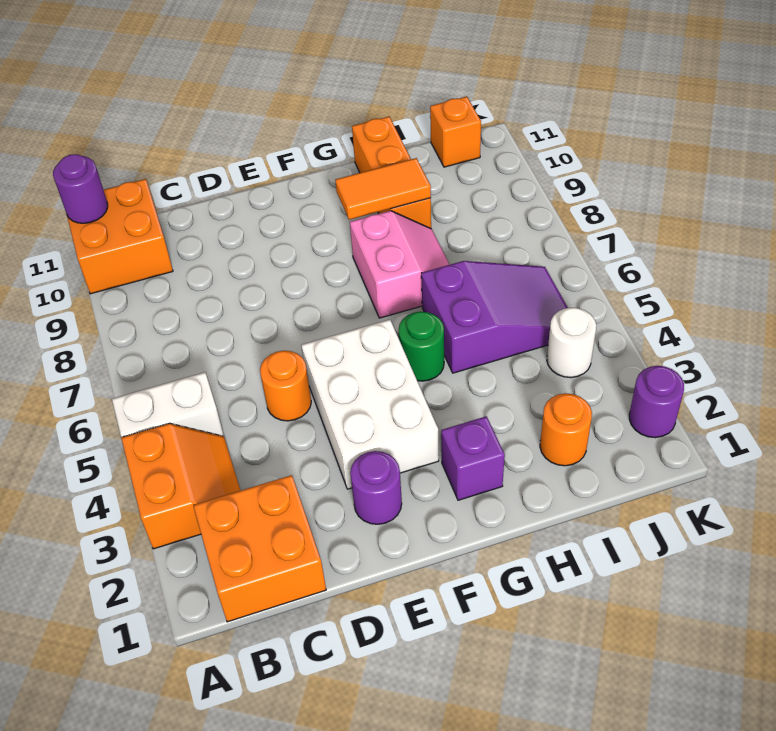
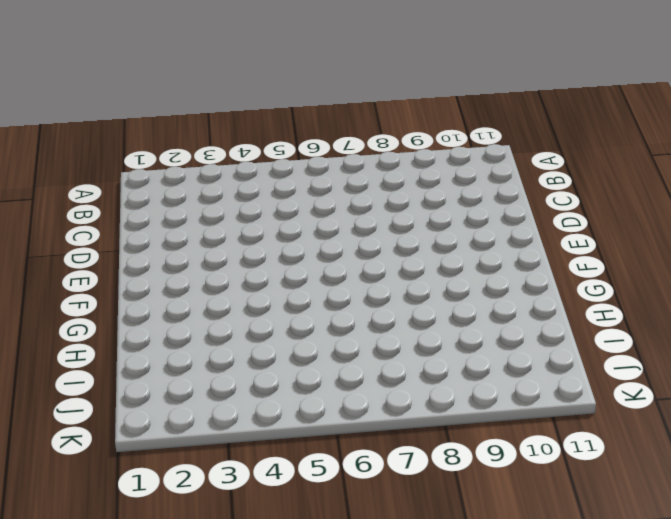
none -> orange slope A3:B4 level 1 top A
none -> white brick A5:B5 level 1
none -> orange brick A10:B11 level 1

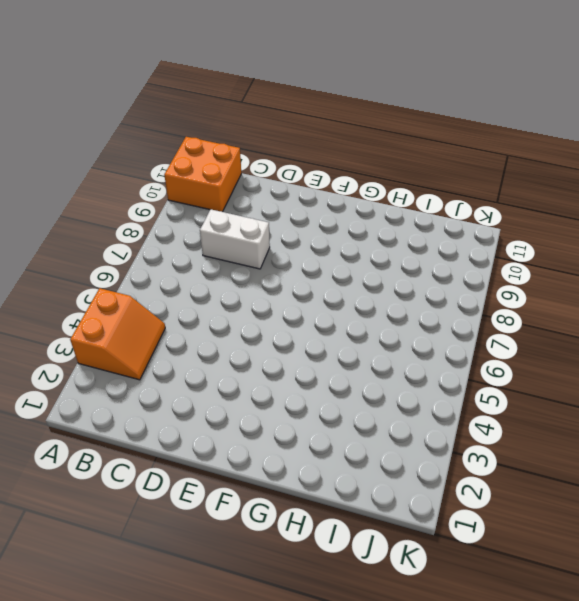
white brick C8:D8 level 1 -> white brick A5:B5 level 1
none -> orange brick B1:C2 level 1
none -> orange round brick D5 level 1
none -> purple round brick E2 level 1

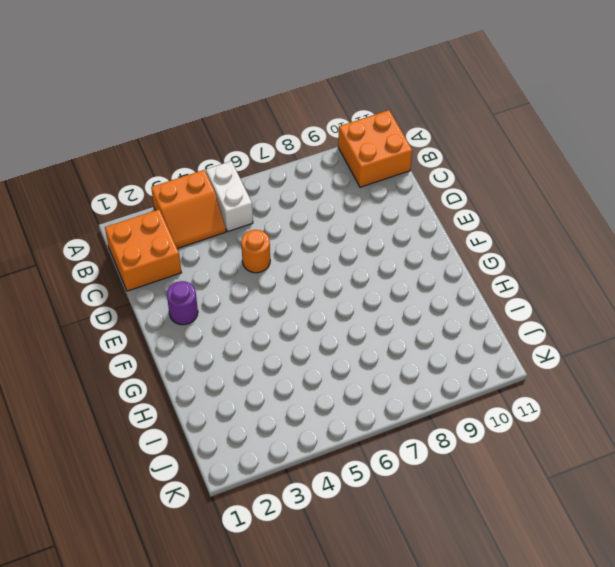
none -> white brick E3:F5 level 1
none -> purple brick G2 level 1
none -> green round brick G5 level 1

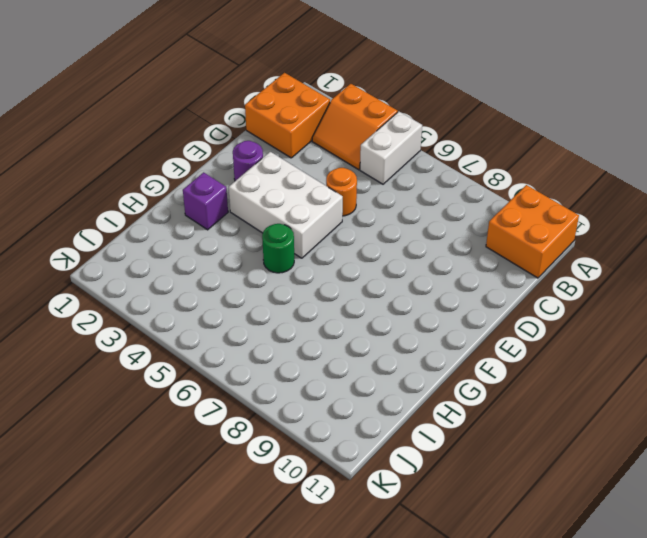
none -> pink slope G7:H8 level 1 top G
none -> purple slope H5:J6 level 1 top H
none -> orange brick H9:H11 level 1

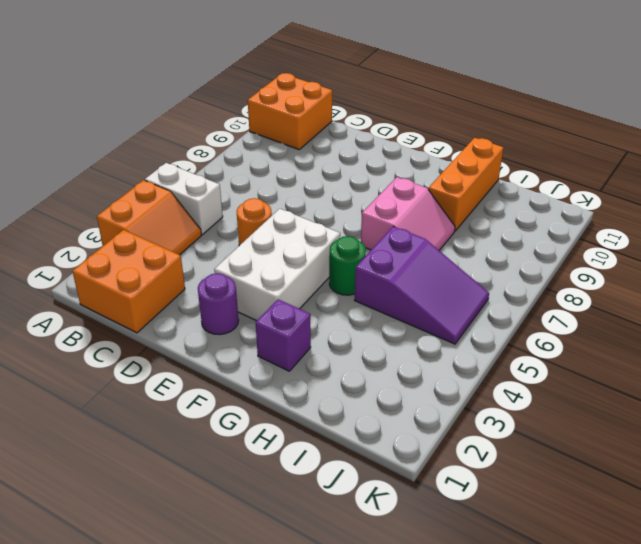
none -> orange round brick I2 level 1
none -> white round brick J4 level 1
none -> orange brick J11 level 1

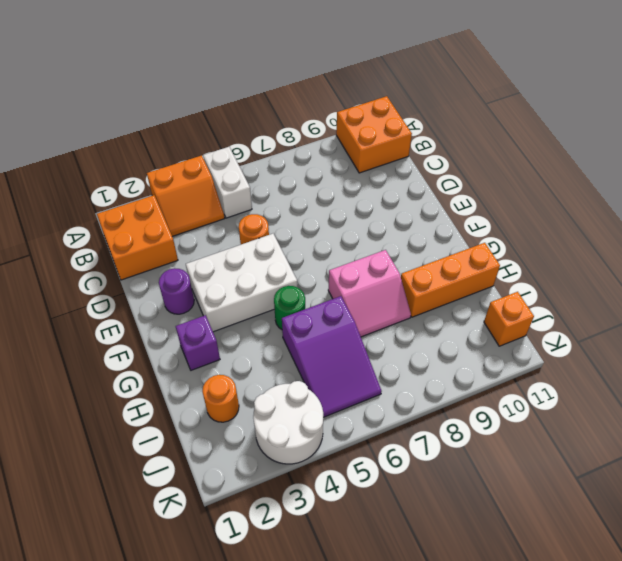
white round brick J3:K4 level 1 -> white round brick J4 level 1
none -> purple round brick K2 level 1
none -> purple round brick A11 level 2
none -> orange tile G9:H9 level 2

